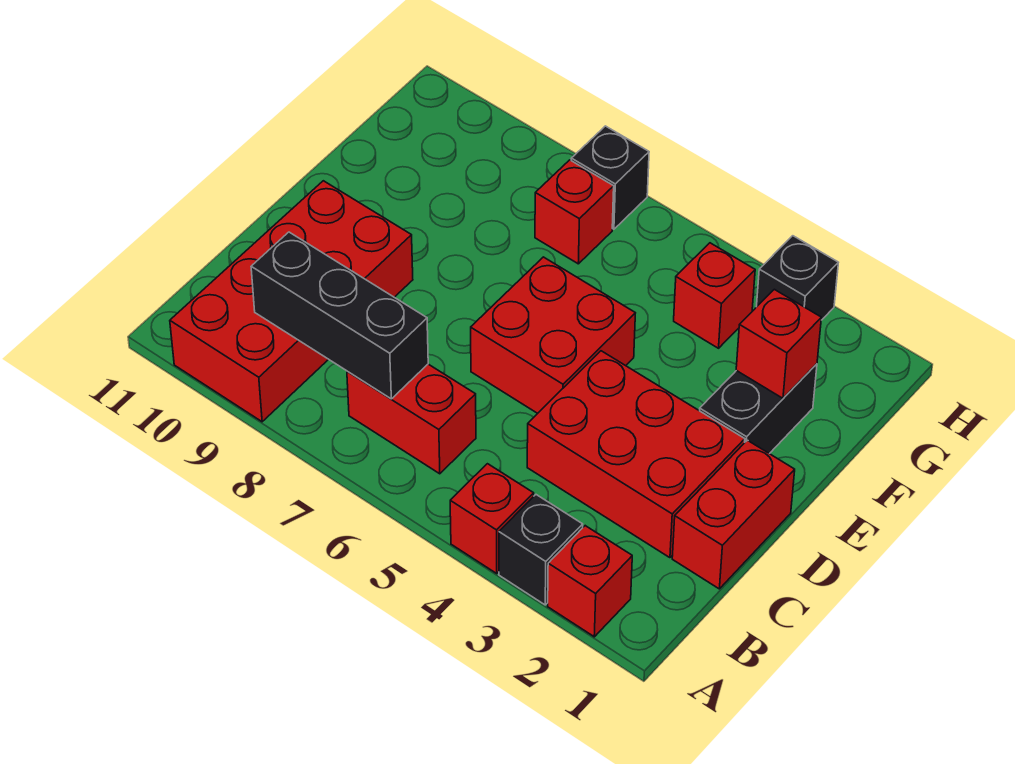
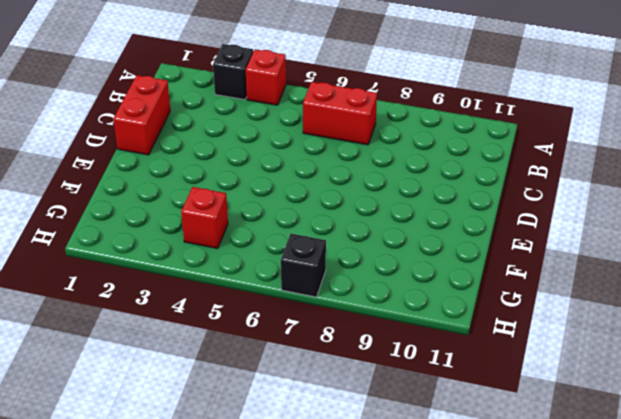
none -> red brick A2 level 1
none -> red brick A9:D10 level 1
none -> red brick C2:D4 level 1

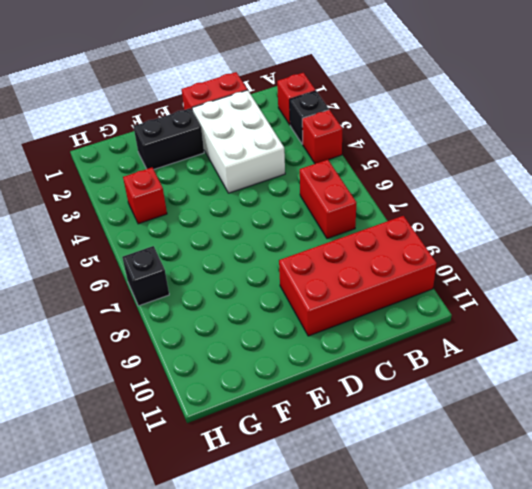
white brick C2:D4 level 1 -> red brick C2:D4 level 1
none -> red brick D5:E6 level 1
none -> red brick G7 level 1
none -> black brick H3 level 1

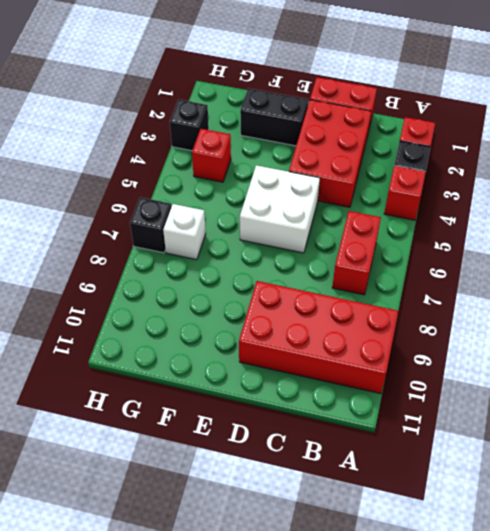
white brick D5:E6 level 1 -> red brick D5:E6 level 1
white brick G7 level 1 -> red brick G7 level 1
none -> black brick B7:B9 level 2
none -> red brick F2 level 2

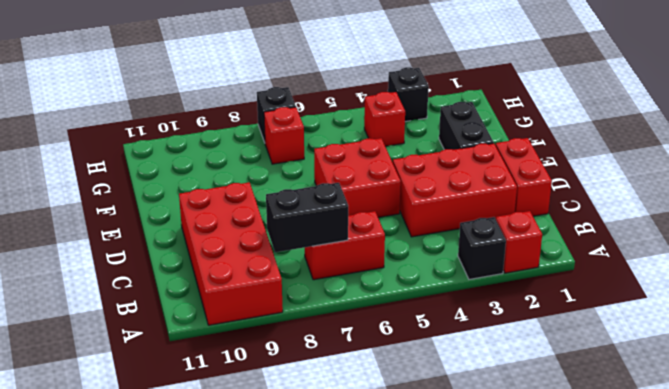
black brick B7:B8 level 2 -> black brick B7:B9 level 2
none -> red brick A4 level 1
none -> red brick F2 level 2

